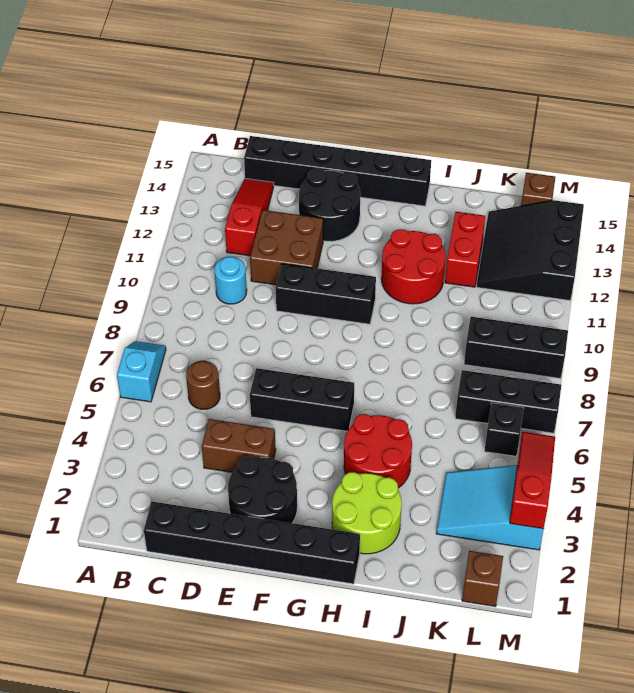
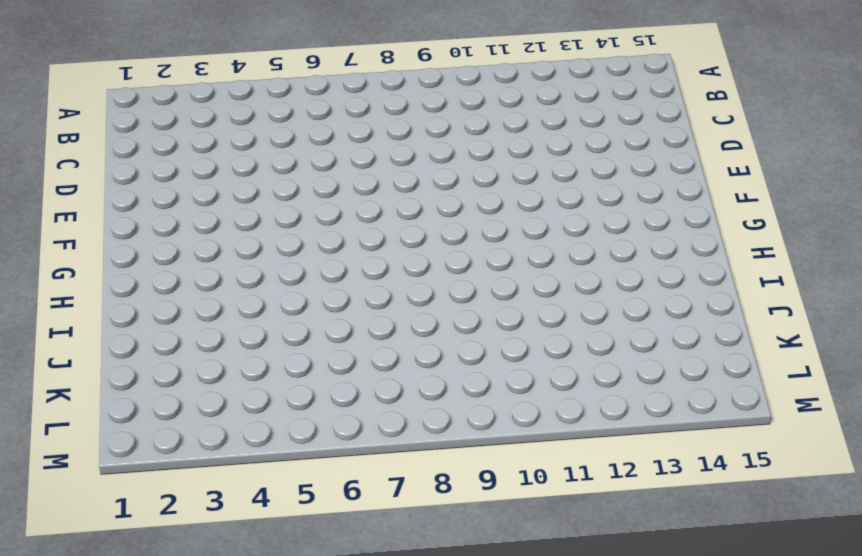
none -> cyan slope A6:A7 level 1 top 6
none -> black brick C1:H1 level 1
none -> brown round brick C6 level 1

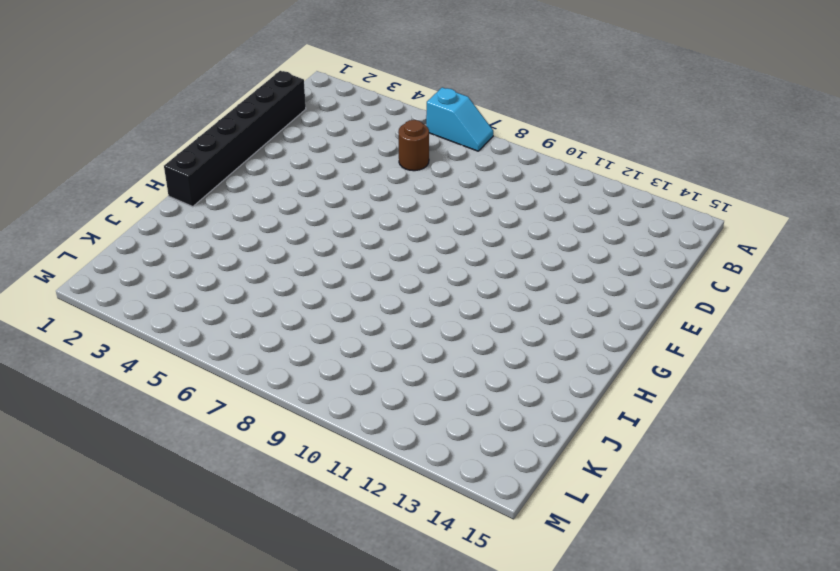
none -> cyan round brick C10 level 1
none -> red slope C12:C14 level 1 top 12
none -> black brick C15:H15 level 1

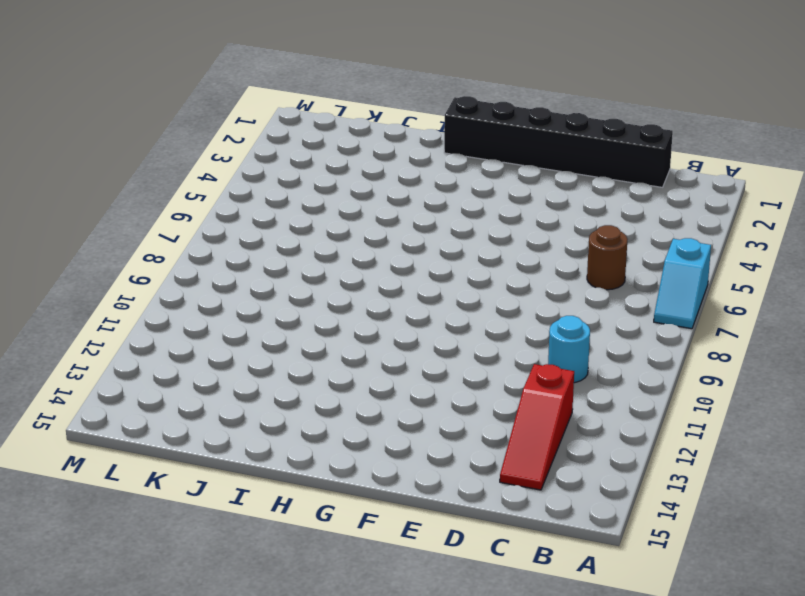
none -> black brick C15:H15 level 1
none -> brown brick D4:E4 level 1
none -> brown brick D11:E12 level 1

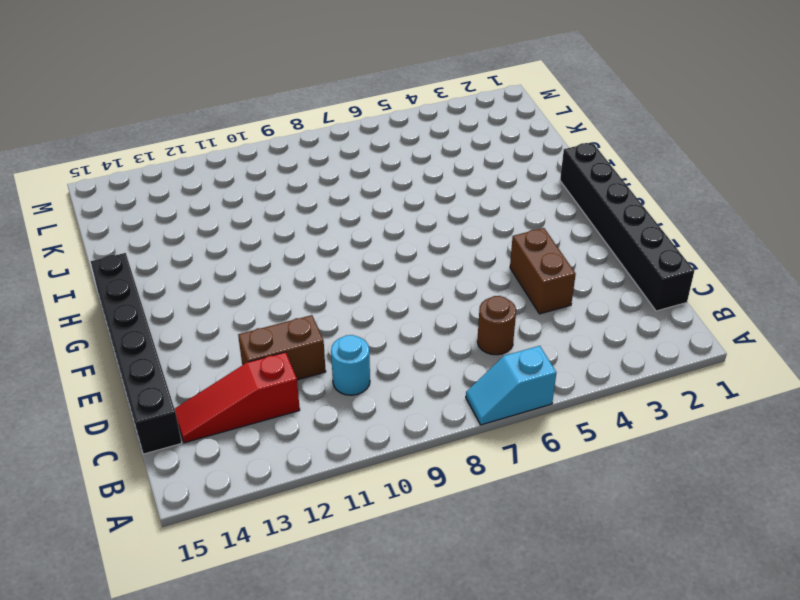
brown brick D11:D12 level 1 -> brown brick D11:E12 level 1
none -> black round brick E2:F3 level 1
none -> black brick E6:G6 level 1
none -> black brick E10:G10 level 1

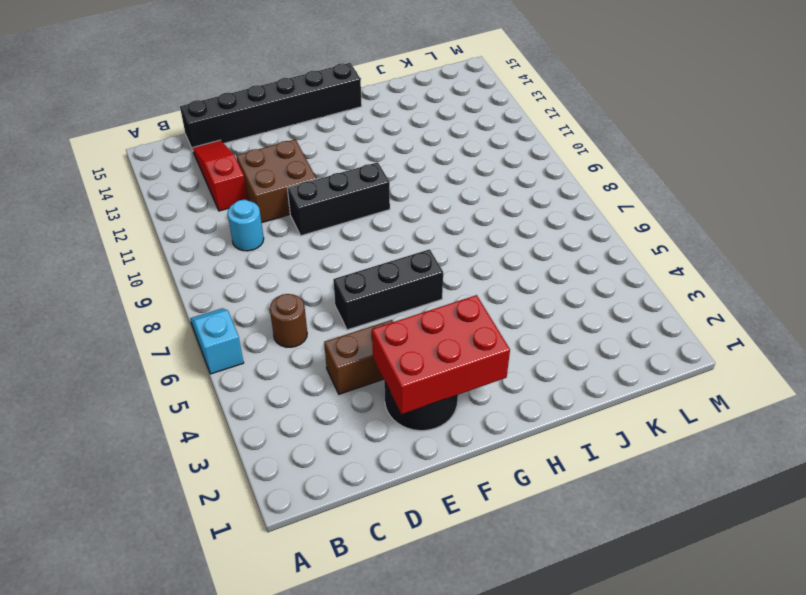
red brick E2:G3 level 2 -> none
none -> black brick C1:H1 level 1
none -> black round brick E13:F14 level 1
none -> lime round brick H2:I3 level 1

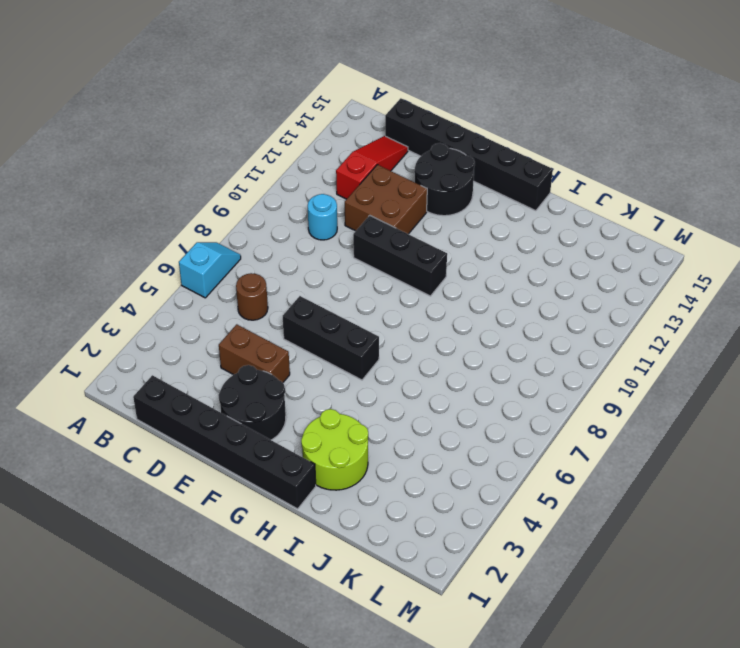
none -> red round brick H4:I5 level 1
none -> red round brick H11:I12 level 1
none -> red brick J12:J13 level 1

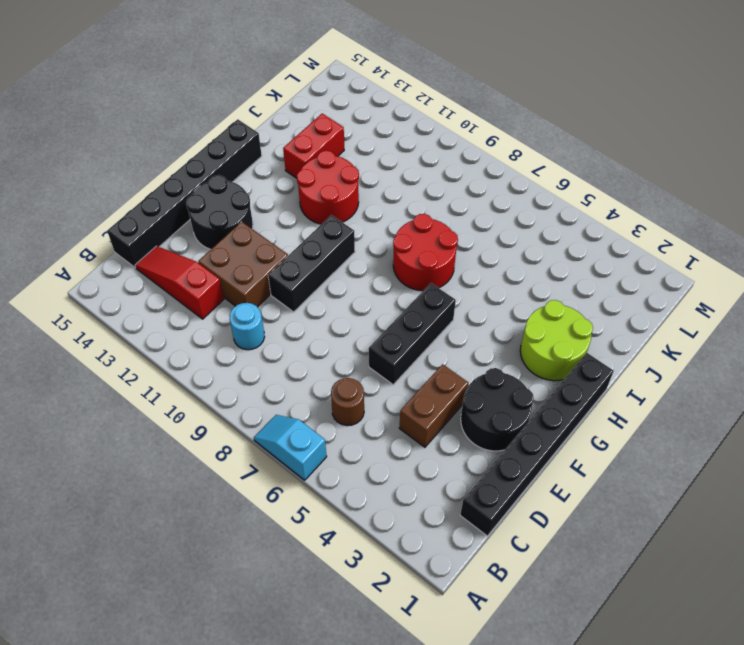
red round brick H7:I8 level 1 -> red round brick H4:I5 level 1
red brick I13:J13 level 1 -> red brick J12:J13 level 1
none -> cyan slope K3:M4 level 1 top M
none -> black brick K7:M7 level 1
none -> black brick K9:M9 level 1

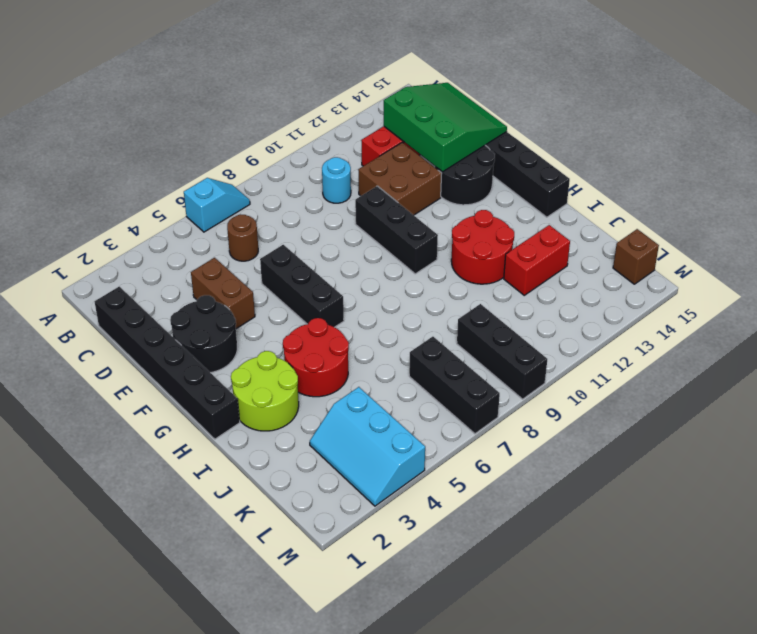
green slope C13:E15 level 2 top 13 -> none
cyan slope K3:M4 level 1 top 4 -> cyan slope K3:M4 level 1 top M
none -> black slope K12:M14 level 1 top M
none -> brown brick L1 level 1
none -> black brick L6 level 1

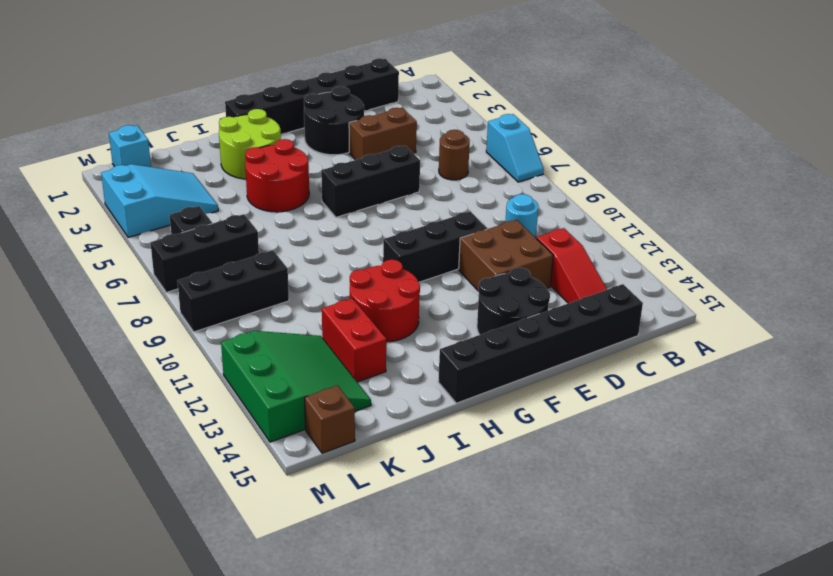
green slope K12:M14 level 1 top M -> black slope K12:M14 level 1 top M
cyan brick L1 level 1 -> brown brick L1 level 1
none -> red slope M3:M5 level 2 top 3

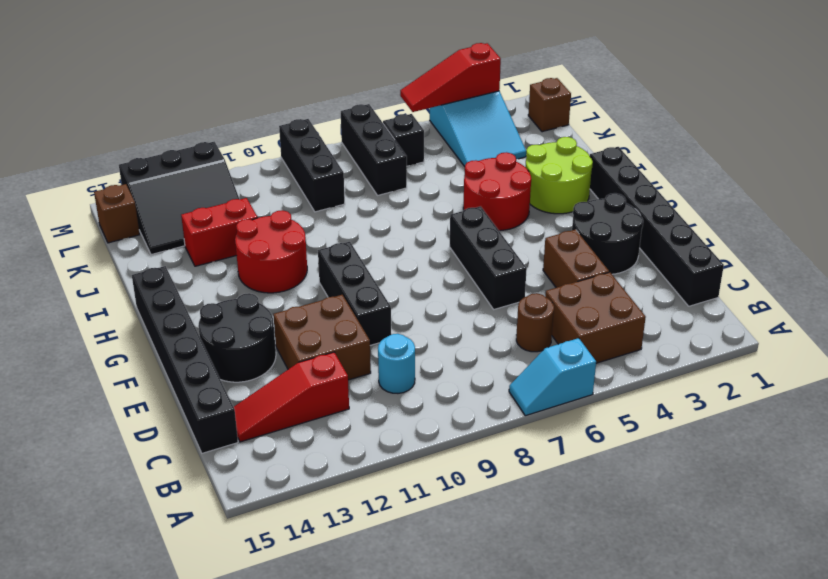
brown brick B4:C5 level 1 -> none

